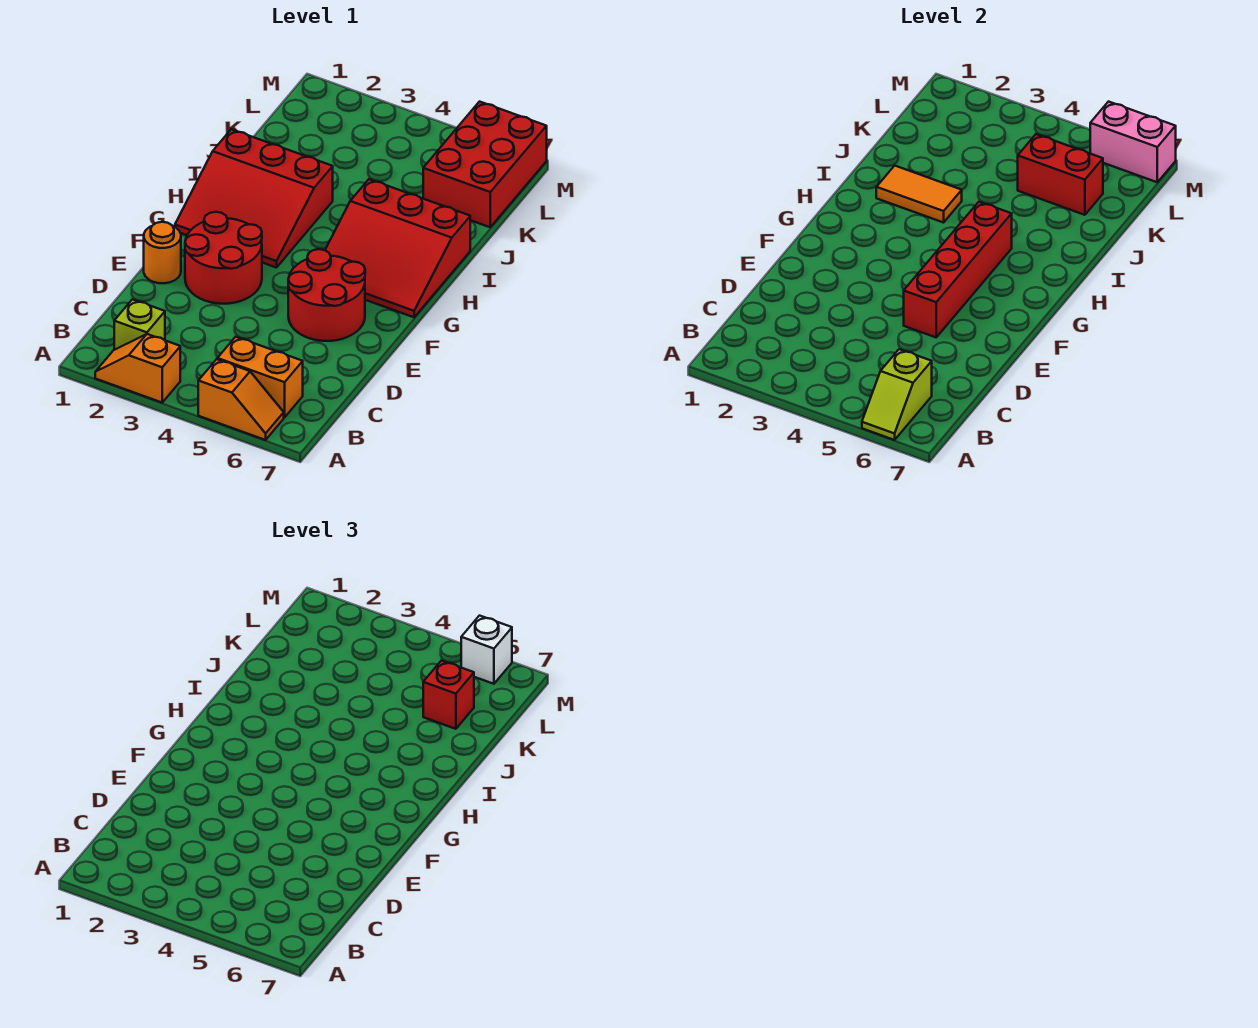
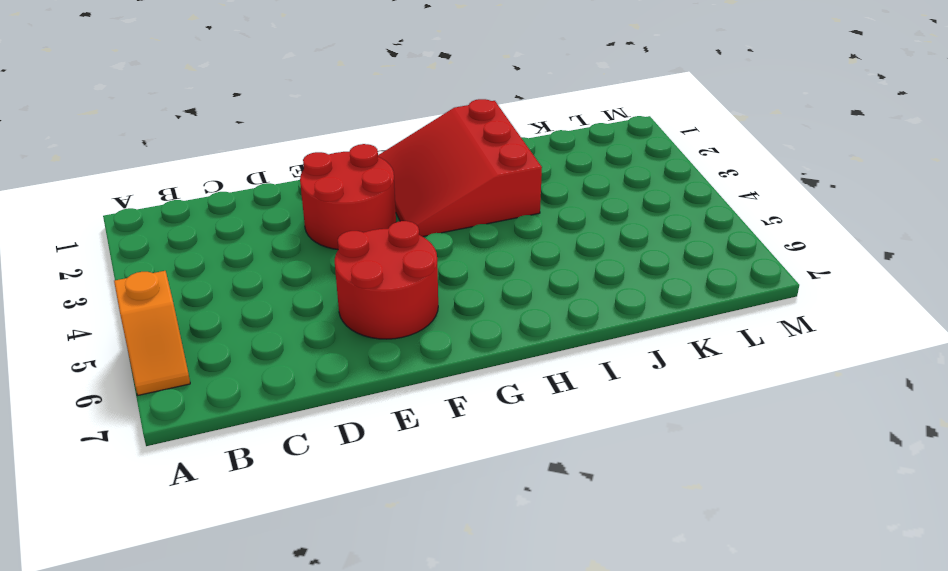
none -> orange slope A2:A3 level 1 top 3
none -> lime brick B2 level 1
none -> orange brick B5:B6 level 1

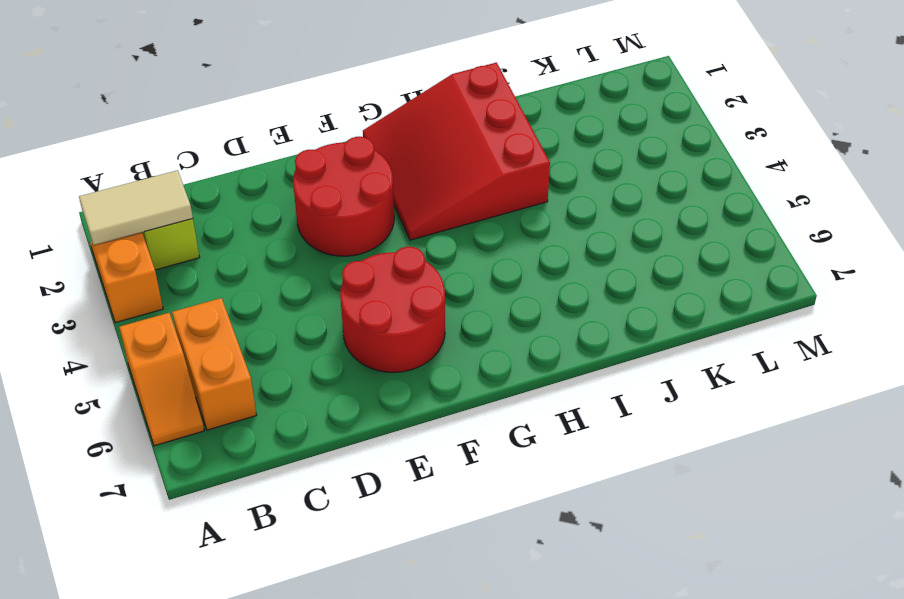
tan tile A2:B2 level 2 -> none
none -> orange round brick E1 level 1
none -> red slope G5:I7 level 1 top I
none -> red brick K6:M7 level 1

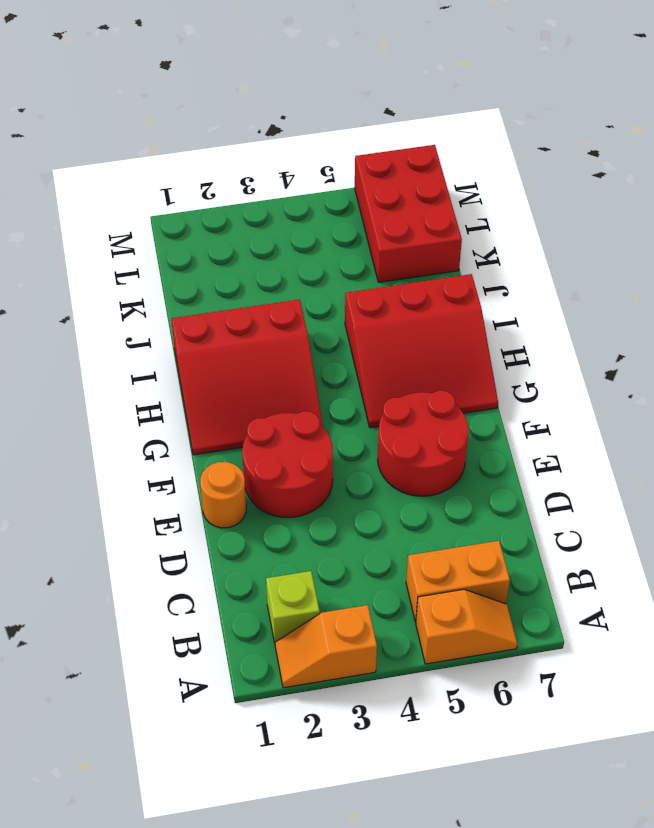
none -> lime slope A6:B6 level 2 top B
none -> red brick E5:H5 level 2
none -> orange tile I2:I3 level 2

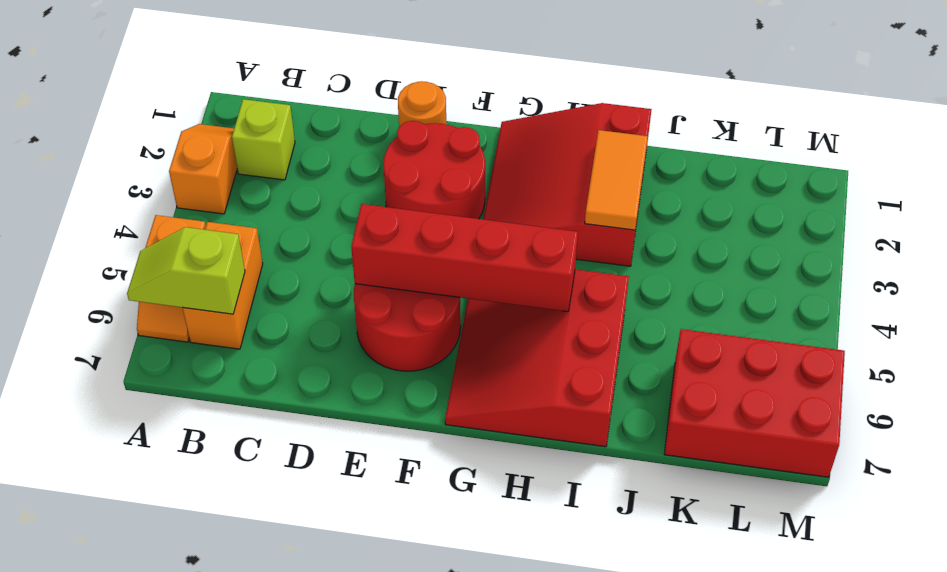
none -> red brick K5:K6 level 2
none -> pink brick M6:M7 level 2
none -> red brick K6 level 3

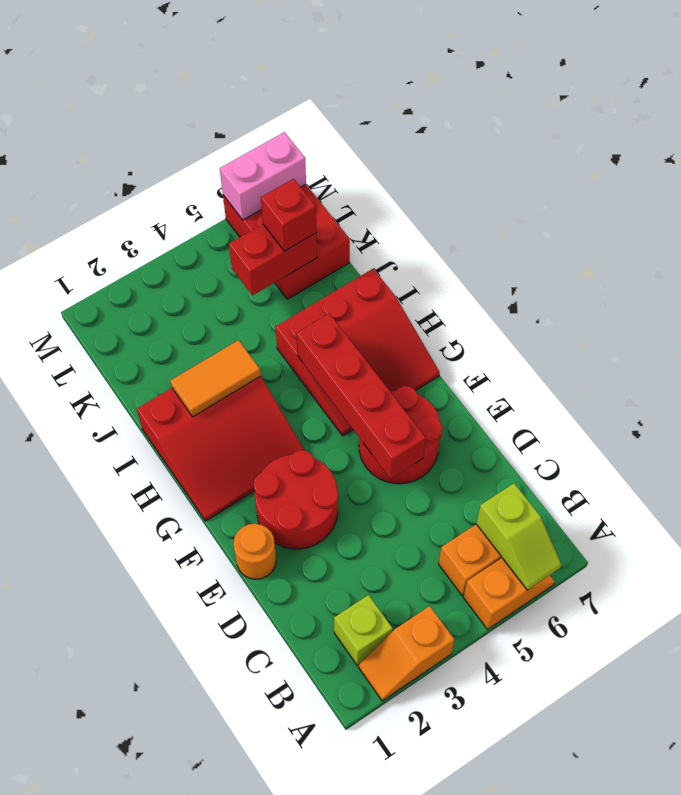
none -> white brick M6 level 3

